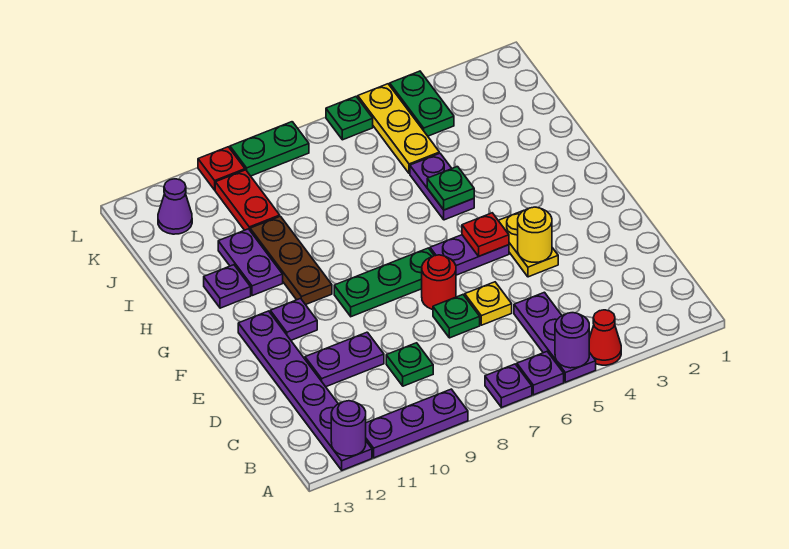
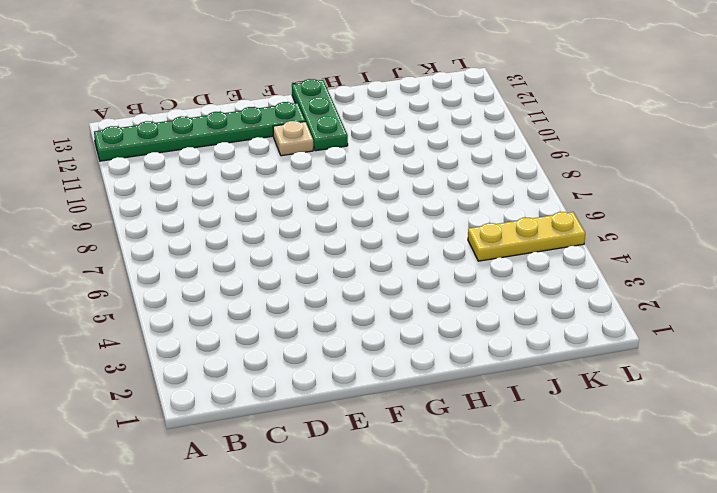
green plate A12:F12 level 1 -> purple plate A12:F12 level 1
tan plate F11 level 1 -> purple plate F11 level 1
green plate G11:G13 level 1 -> green plate F7:F9 level 1
none -> red cone A4 level 1
none -> purple plate A5:C5 level 1
none -> purple plate A6 level 1
none -> purple plate A7 level 1

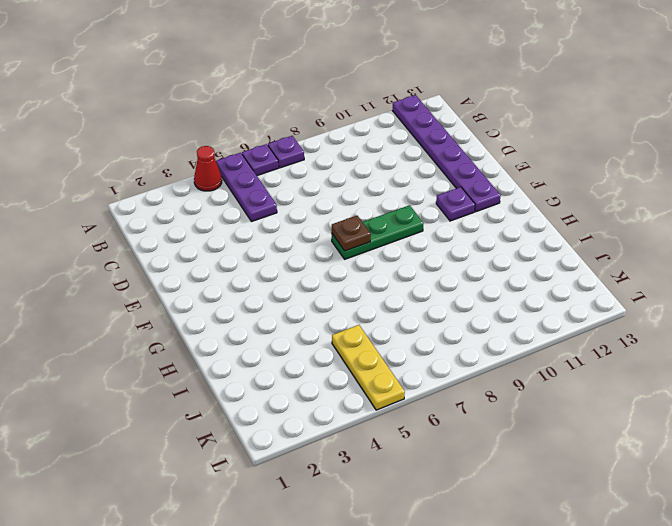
brown plate F7 level 2 -> none
none -> purple plate A9:A11 level 1
none -> green plate C9 level 1
none -> yellow plate D6 level 1
none -> green plate D7 level 1

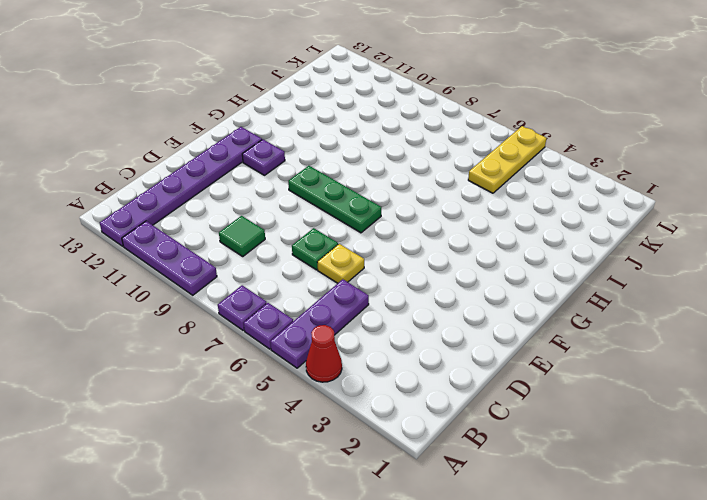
green tile C9 level 1 -> green plate C9 level 1
none -> purple plate D10:D11 level 1
none -> yellow plate E4:F4 level 1
none -> red round brick E7 level 1
none -> purple plate F5:F6 level 1

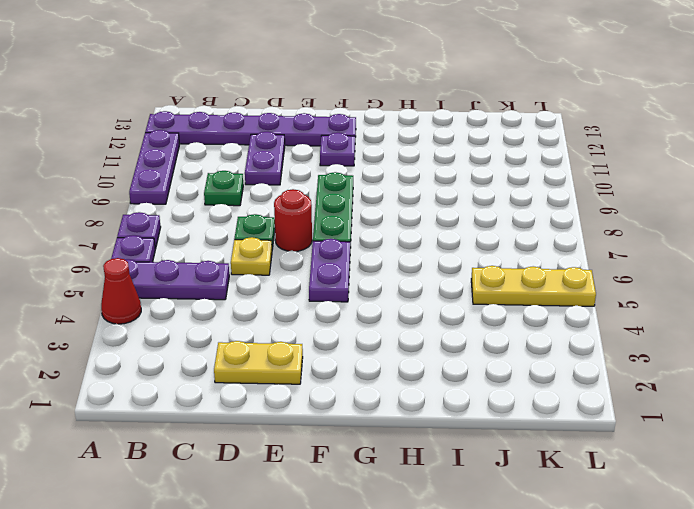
yellow plate D2:E2 level 1 -> yellow plate E4:F4 level 1
none -> brown plate G10:I10 level 1
none -> purple plate H5:I5 level 1
none -> purple plate H11:I11 level 1
none -> purple plate H12 level 1

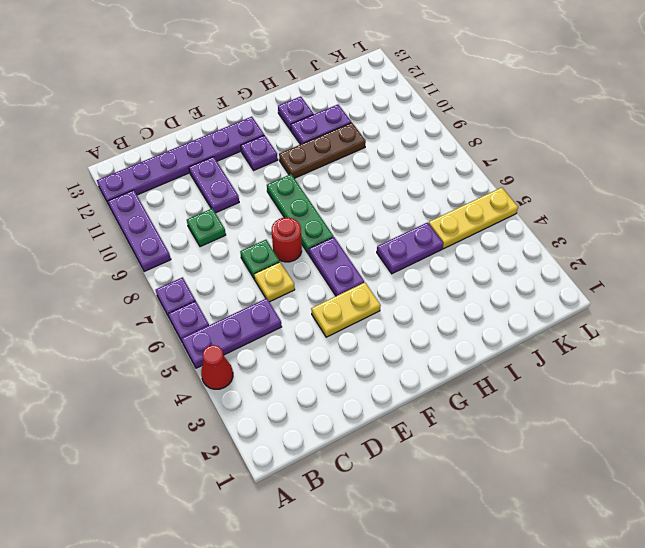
none -> red plate J10:K10 level 1
none -> green plate K4:L4 level 1
none -> purple cone K12 level 1
none -> green plate L6 level 1

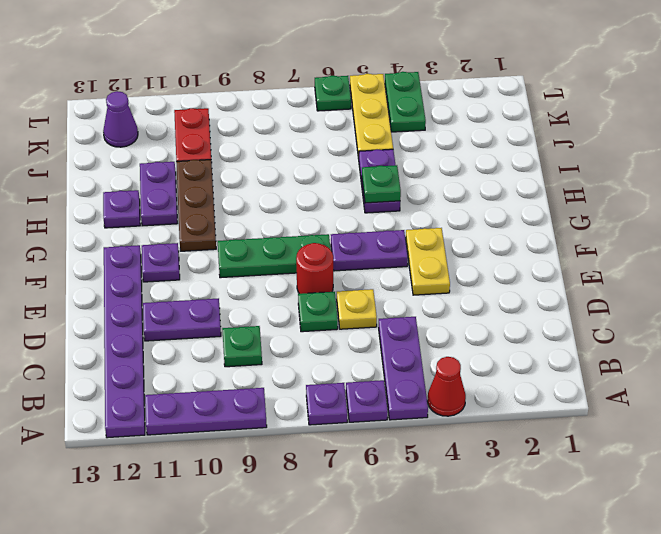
none -> green plate L8:L9 level 1
none -> red plate L10 level 1
none -> purple round brick A5 level 2
none -> purple round brick A12 level 2

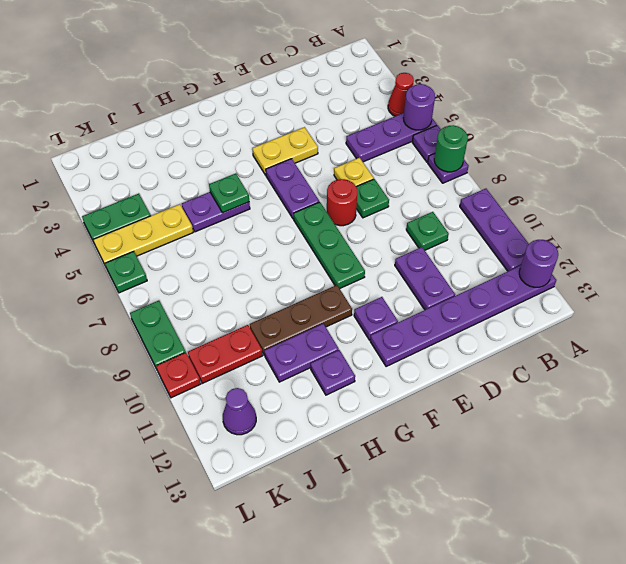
green round brick A7 level 2 -> none
none -> yellow round brick E4 level 2
none -> red plate F5 level 2

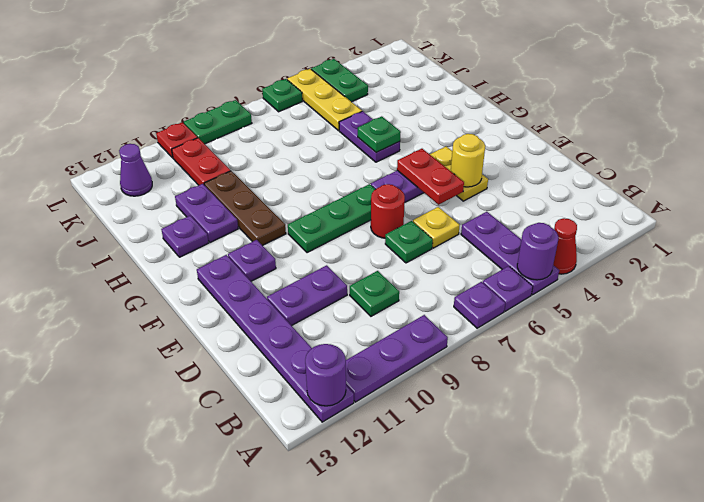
red plate E5:F5 level 2 -> red plate F5 level 2

